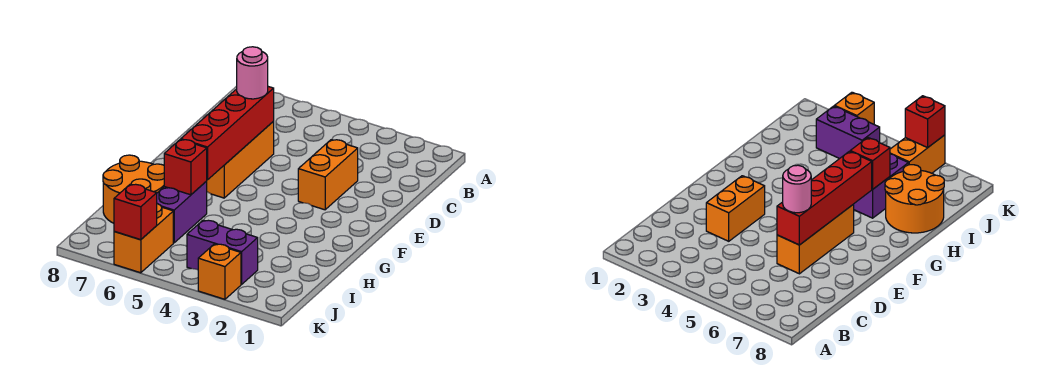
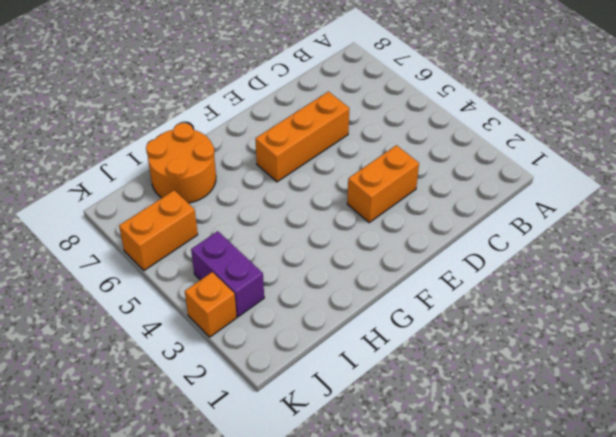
none -> purple brick H6:I6 level 1
none -> red brick D6:G6 level 2

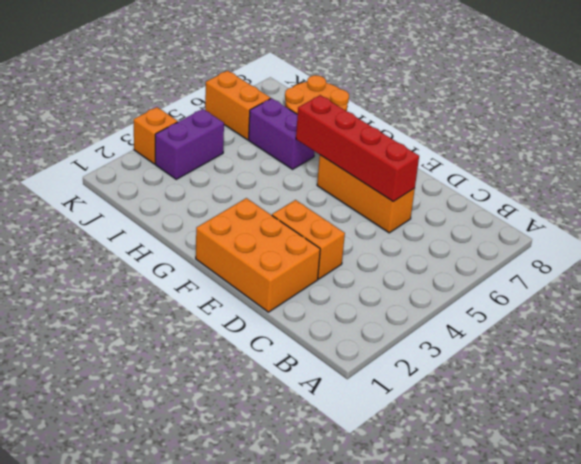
orange brick D1:F2 level 1 -> none
none -> red brick H6 level 2
none -> red brick K6 level 2

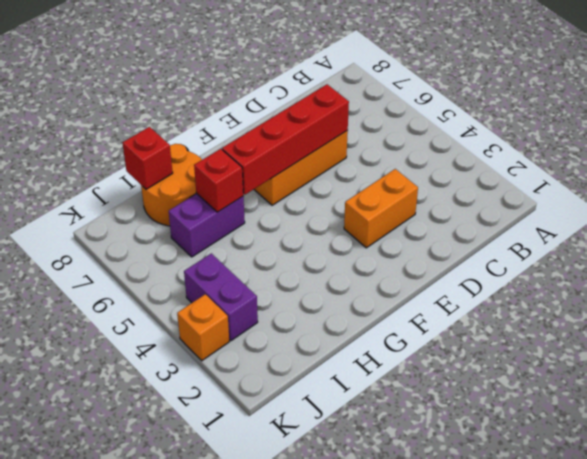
red brick I8 level 2 -> red brick K6 level 2
none -> orange brick J6:K6 level 1
none -> pink round brick D6 level 3

